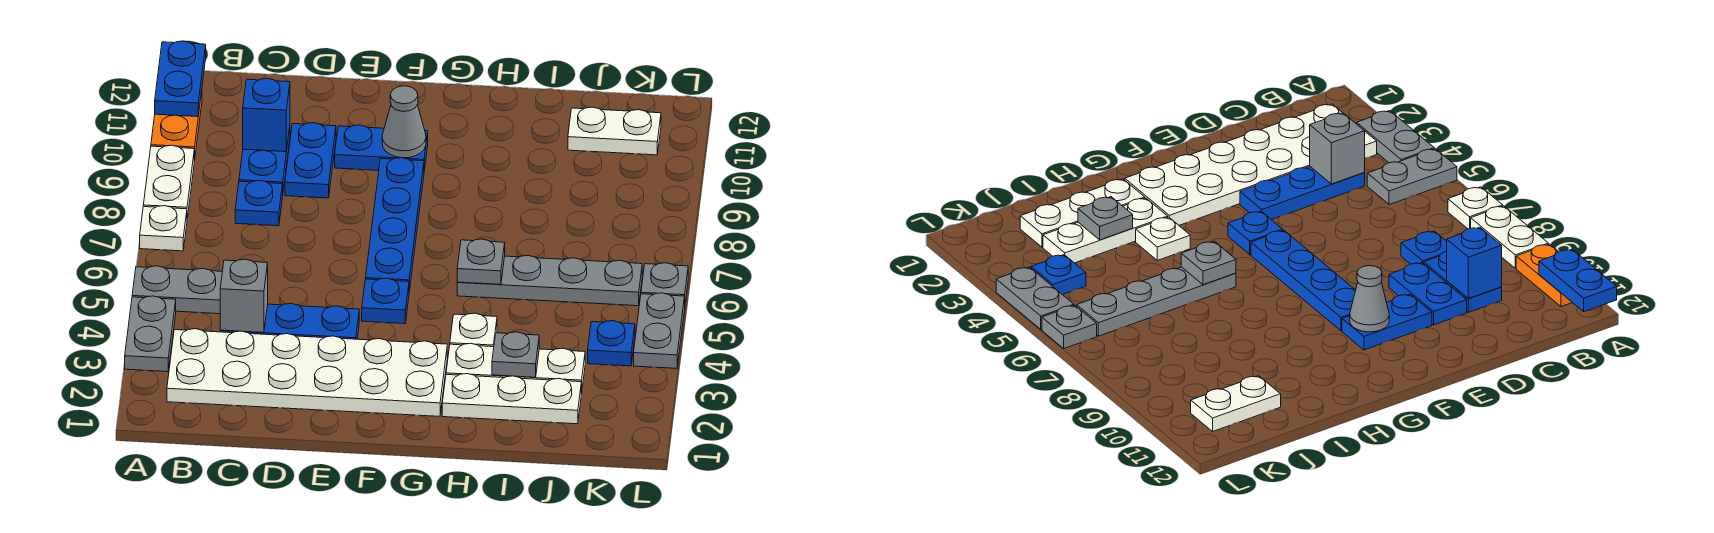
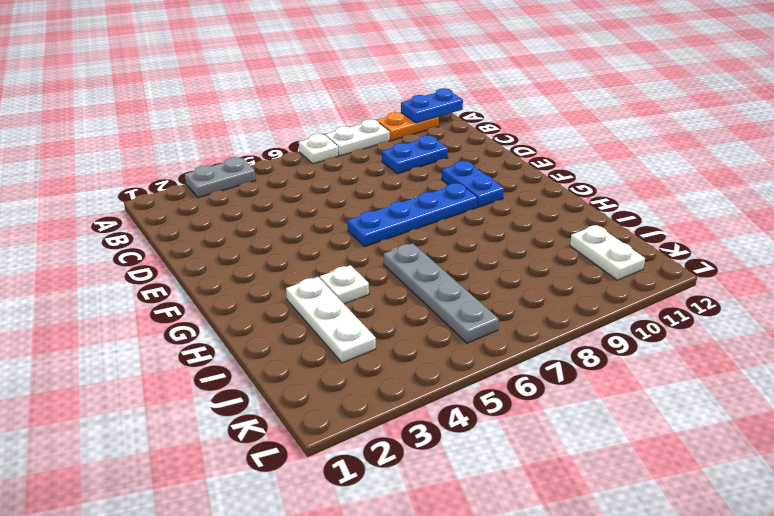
none -> grey plate A5:B5 level 1
none -> white plate B2:G3 level 1
none -> blue plate C4:E4 level 1

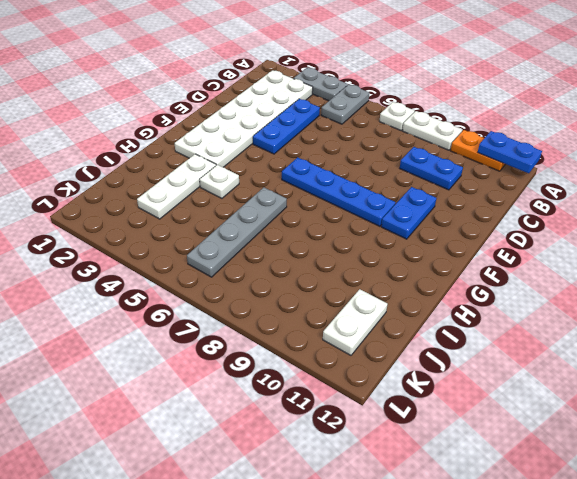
none -> blue plate C8 level 1
none -> blue plate D9:D10 level 1
none -> blue plate F5 level 1

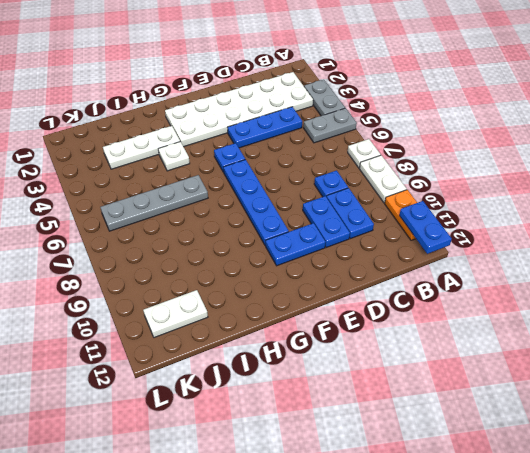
none -> white plate H2:J2 level 1
none -> blue plate K4 level 1
none -> grey plate L4:L5 level 1

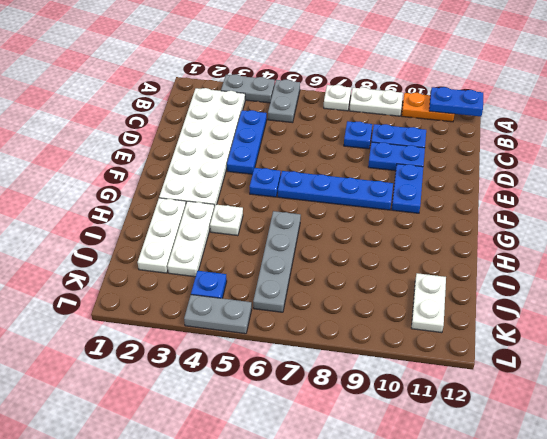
none -> grey plate L6 level 1
none -> grey brick C4 level 2
none -> blue brick C10 level 2

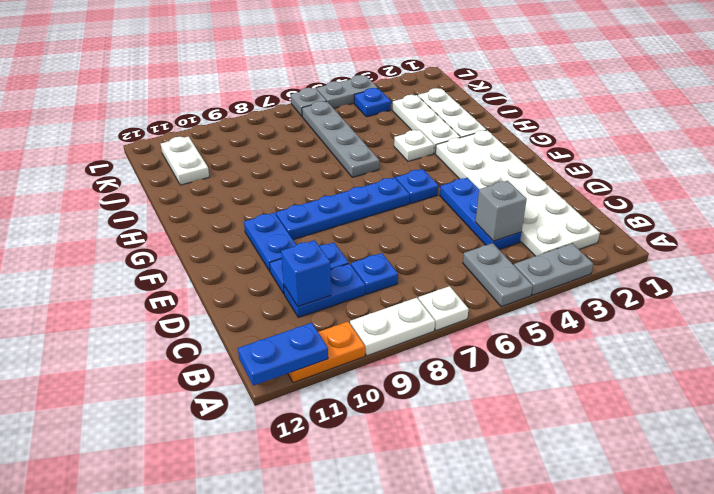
none -> grey cone F10 level 2
none -> grey plate H6 level 2
none -> grey plate I3 level 2

